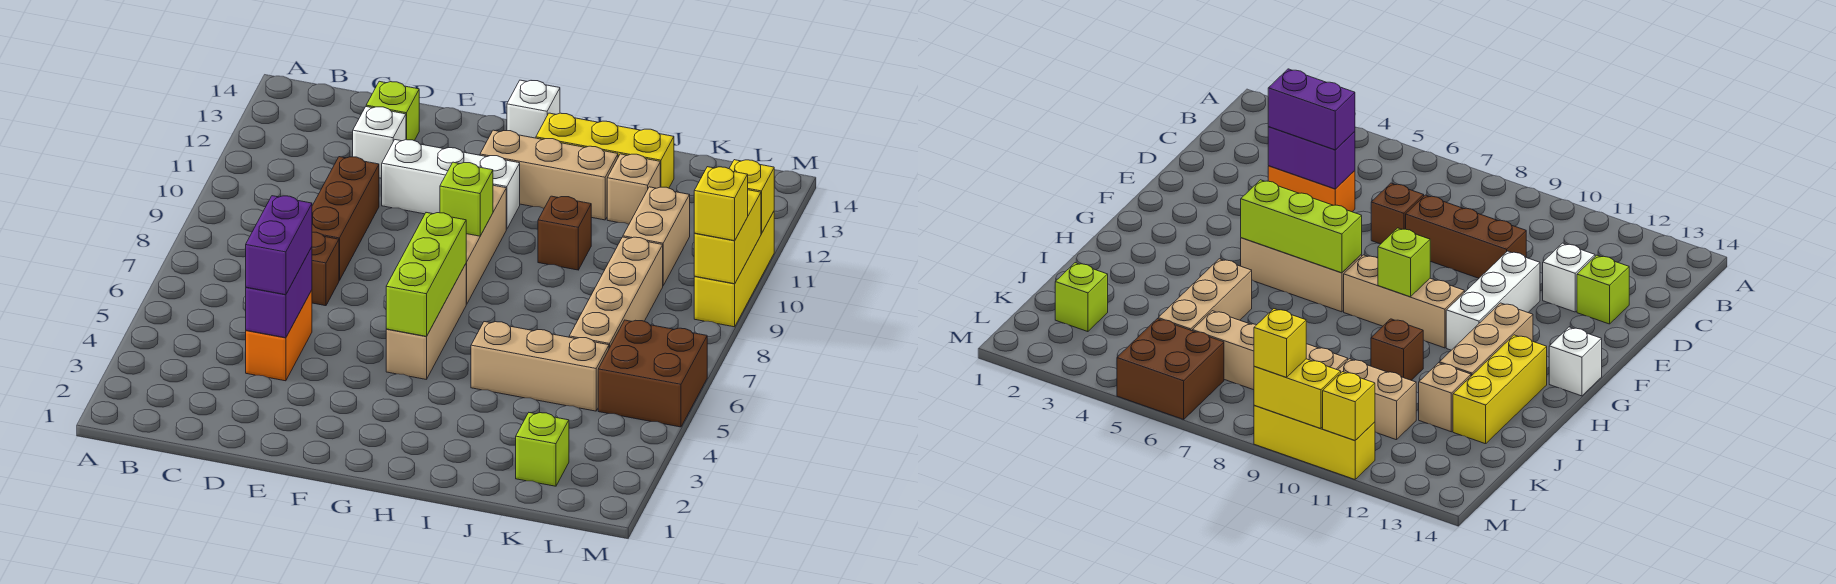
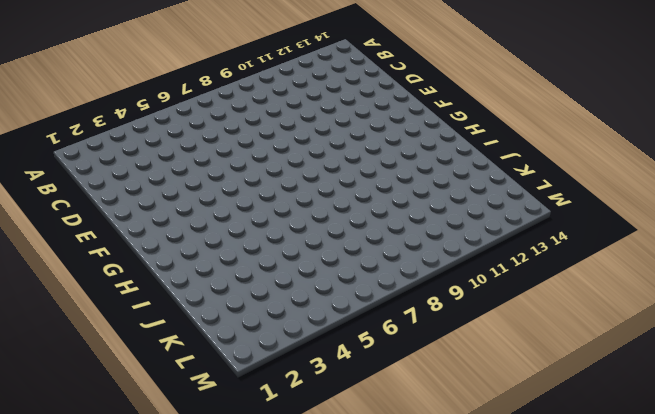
none -> orange brick D4:D5 level 1
none -> brown brick D7 level 1
none -> brown brick D8:D10 level 1

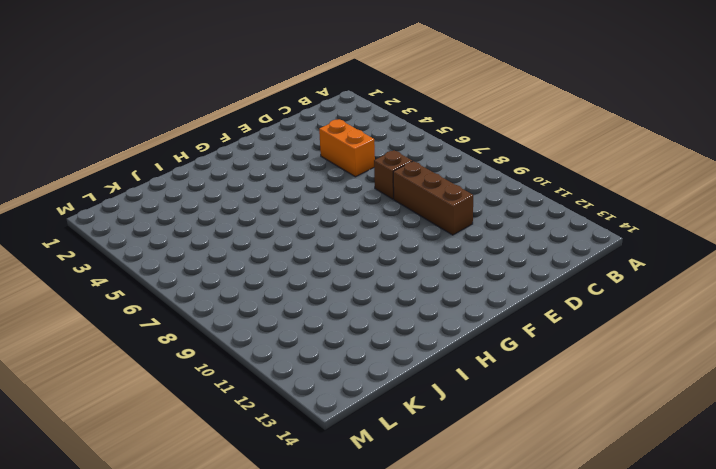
none -> white brick D12 level 1
none -> lime brick D13 level 1
none -> white brick E11:G11 level 1

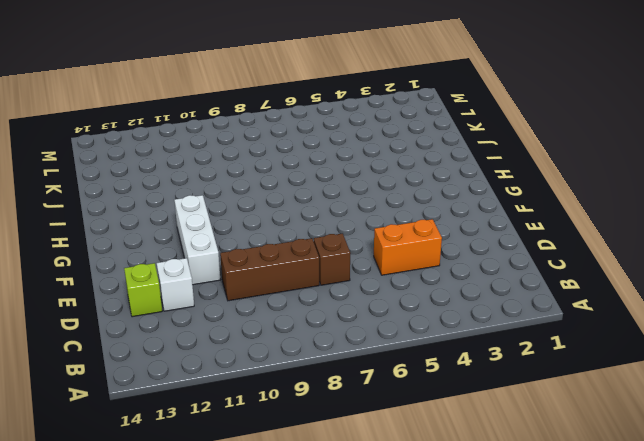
none -> tan brick G5:G7 level 1
none -> tan brick G8:G10 level 1
none -> tan brick G12:I12 level 1

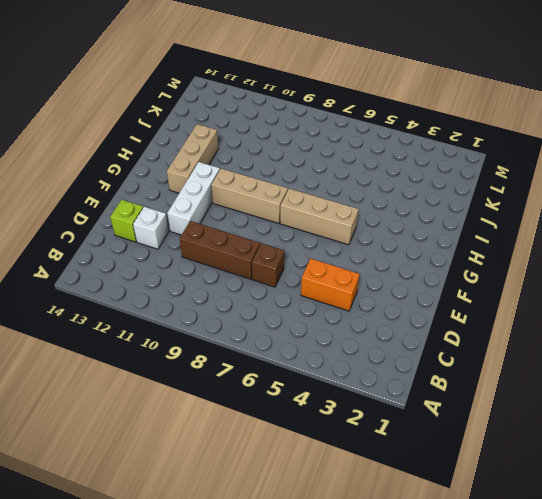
none -> white brick G14 level 1
none -> yellow brick H13:J13 level 1
none -> tan brick I5:K5 level 1

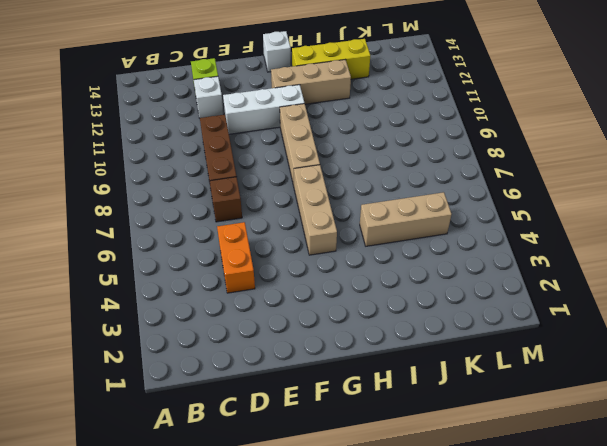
none -> brown brick I10 level 1
none -> tan brick J12 level 1
none -> lime brick K2 level 1

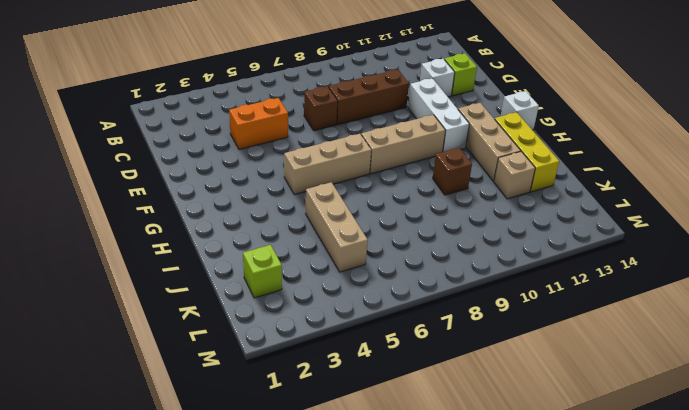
none -> tan brick K6:K9 level 1
none -> tan brick K10:K11 level 1
none -> brown brick L5:M6 level 1

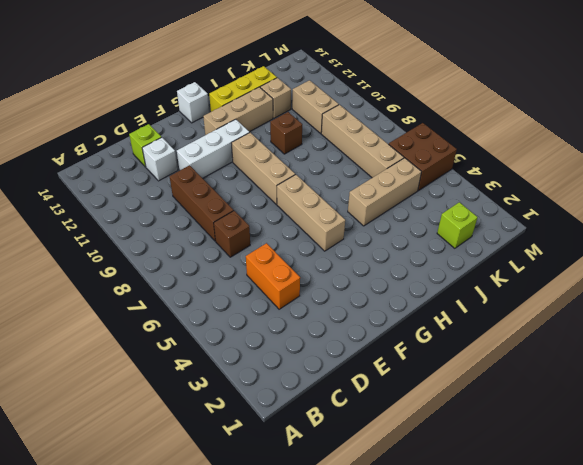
none -> yellow brick M9:M11 level 1
none -> purple brick D4:D5 level 2
none -> lime brick G5:G7 level 2

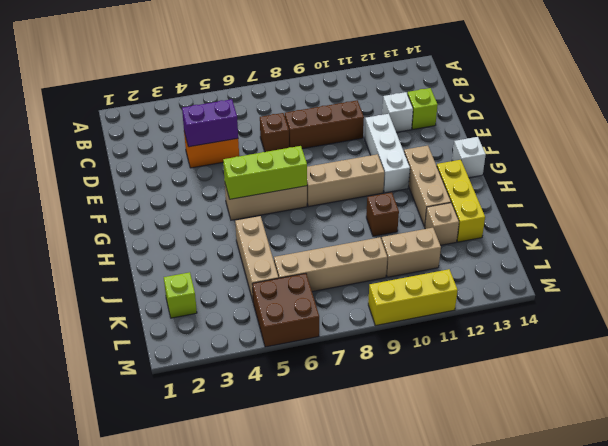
none -> lime brick G9 level 2
none -> yellow brick M9:M10 level 2
none -> yellow brick M11 level 2

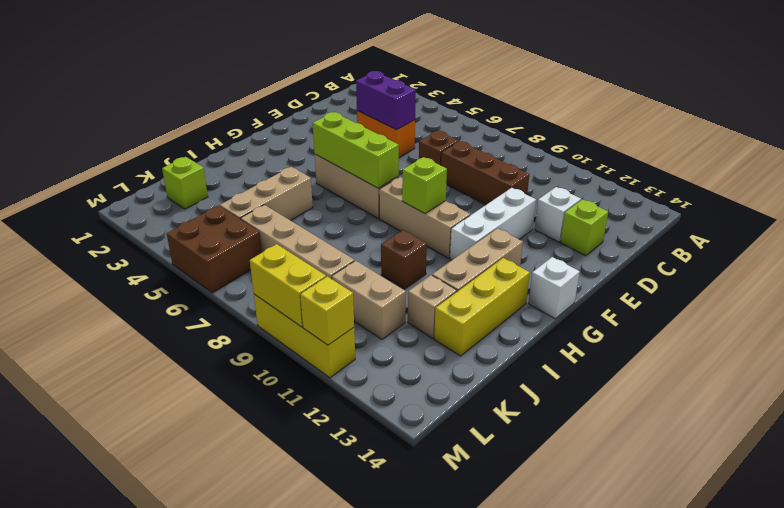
none -> purple brick D4:D5 level 3
none -> yellow brick M9 level 3

